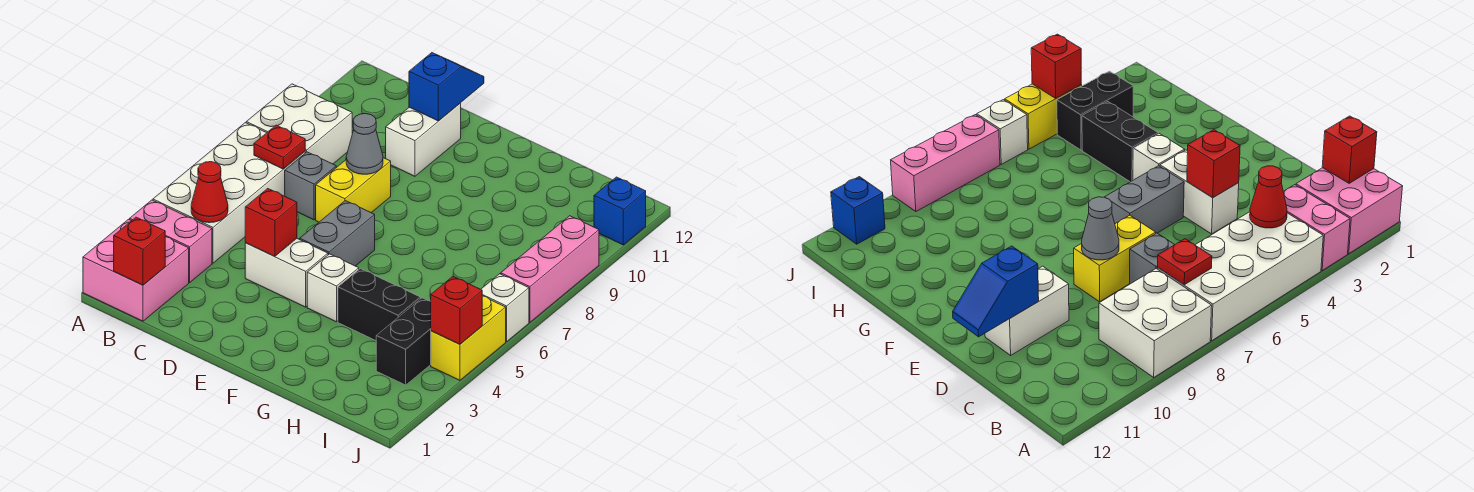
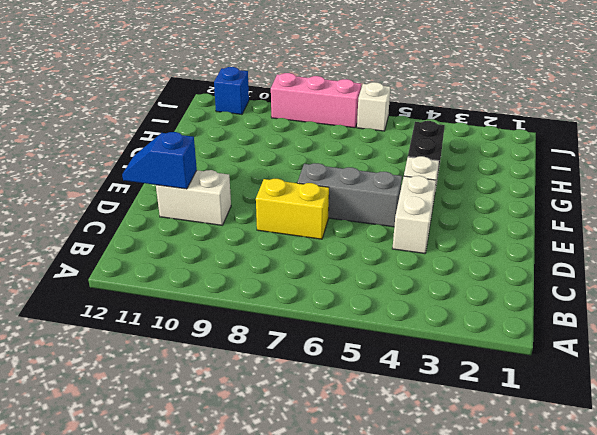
grey brick E5:E7 level 1 -> grey brick E5:E6 level 1
none -> pink brick A1:B2 level 1
none -> pink brick A3:B3 level 1
none -> white brick A4:B7 level 1

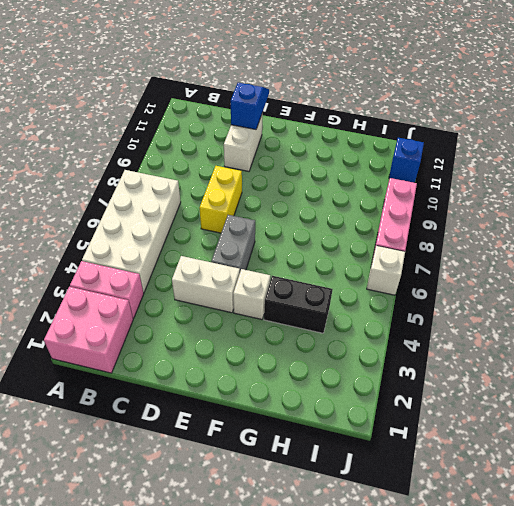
none -> white brick A8:B9 level 1
none -> grey brick C7 level 1
none -> black brick I3:I4 level 1

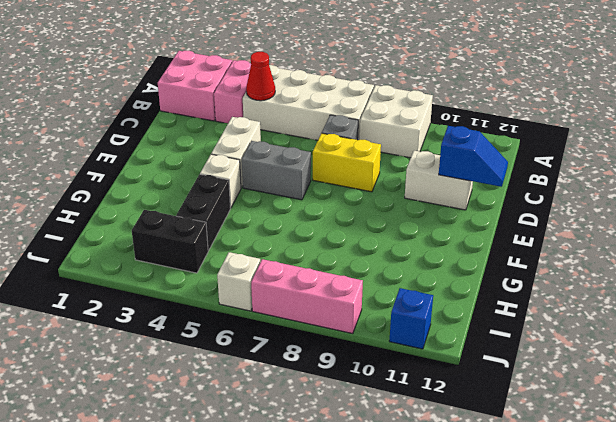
none -> yellow brick J4:J5 level 1
none -> red brick B1 level 2
none -> red plate B7 level 2

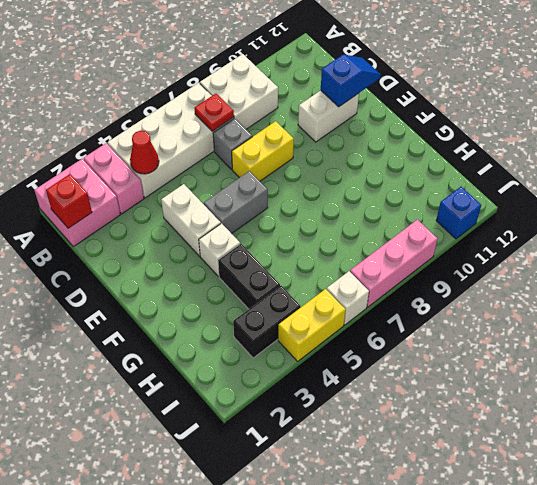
none -> red brick D4 level 2
none -> grey cone D8 level 2
none -> red brick J4 level 2

